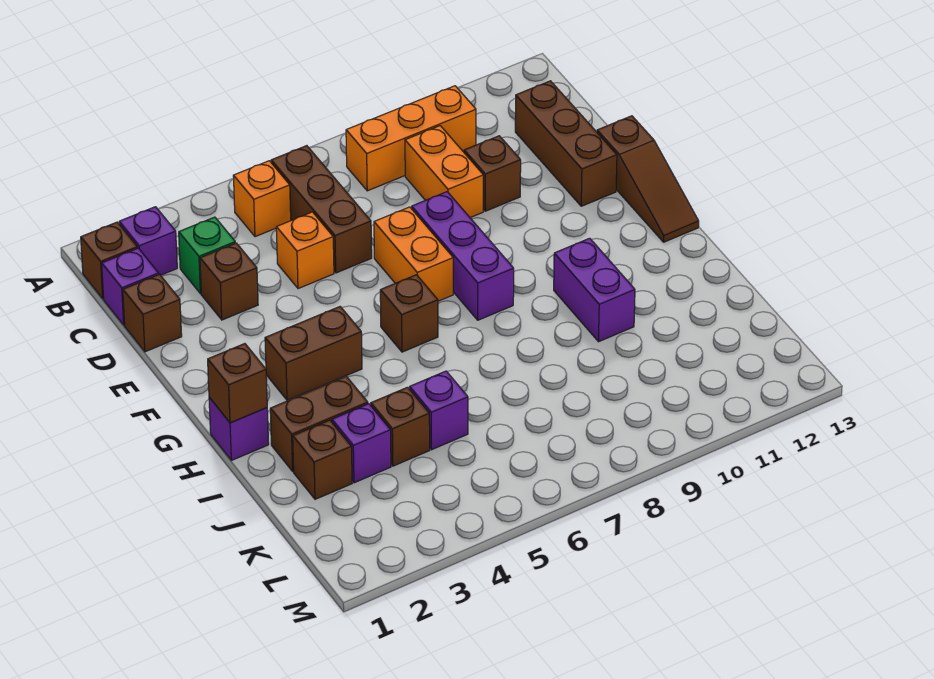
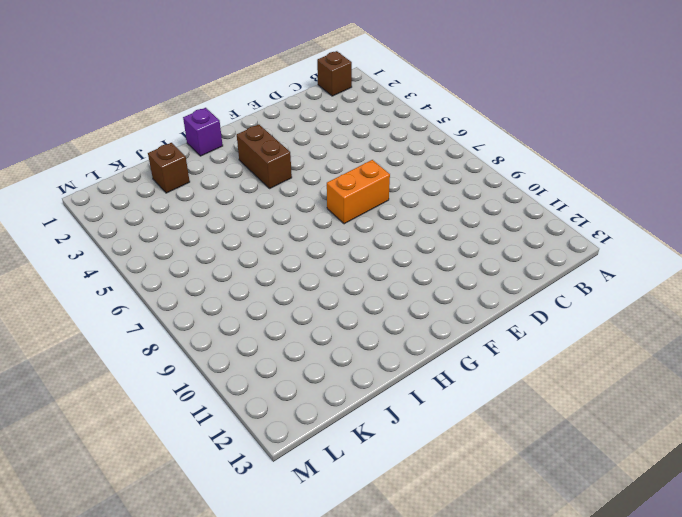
none -> purple brick B2 level 1
none -> orange brick B5 level 1
none -> brown brick B6:D6 level 1

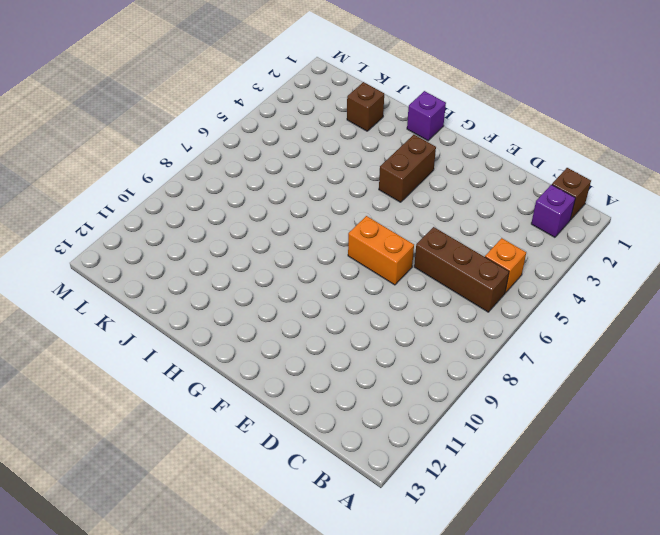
none -> orange brick B8:B10 level 1
none -> purple brick C1 level 1
none -> green brick C3 level 1

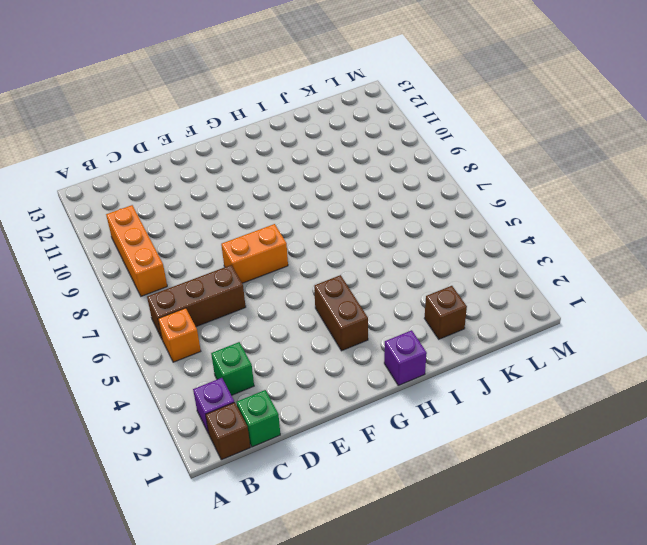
green brick C1 level 1 -> purple brick C1 level 1
none -> orange brick C9:D9 level 1
none -> brown brick C12:E12 level 1
none -> brown brick D1 level 1

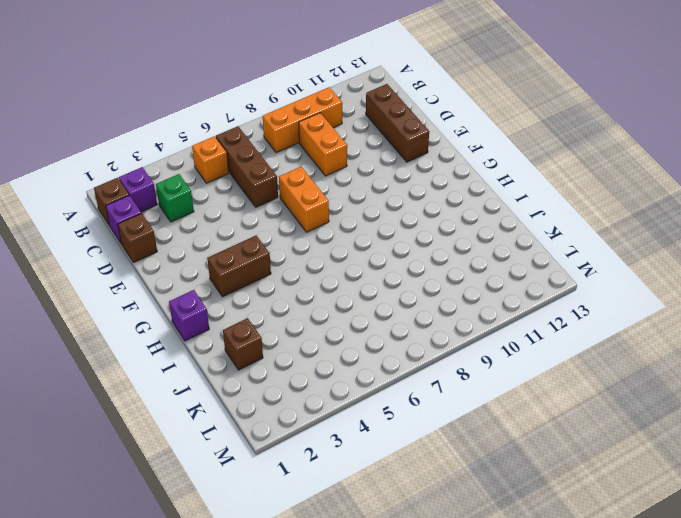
none -> brown brick D3 level 1
none -> orange brick D5 level 1
none -> brown brick D10 level 1

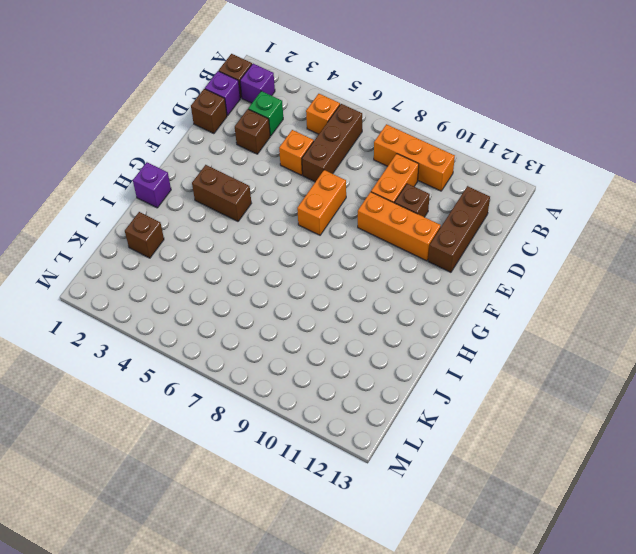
orange brick E9:E11 level 1 -> none
none -> purple brick E8:G8 level 1
none -> brown slope E13:G13 level 1 top E
none -> brown brick G6 level 1

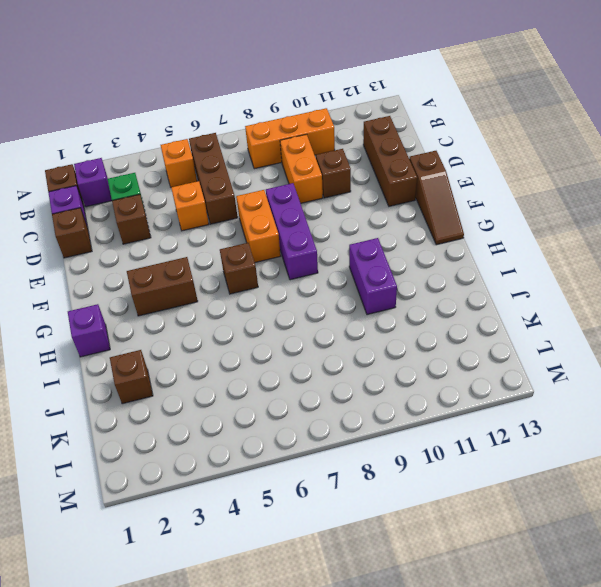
none -> brown brick I2:I3 level 1
none -> purple brick J3 level 1
none -> brown brick J4 level 1

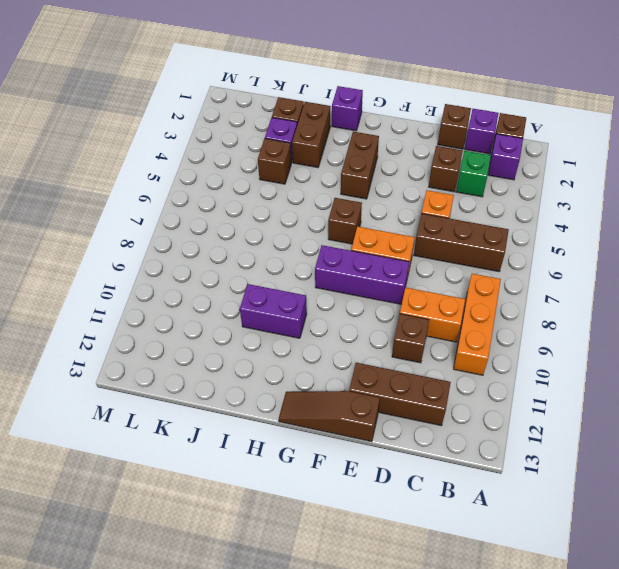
none -> orange brick B5 level 1
none -> purple brick J5 level 1
none -> brown brick H1 level 2

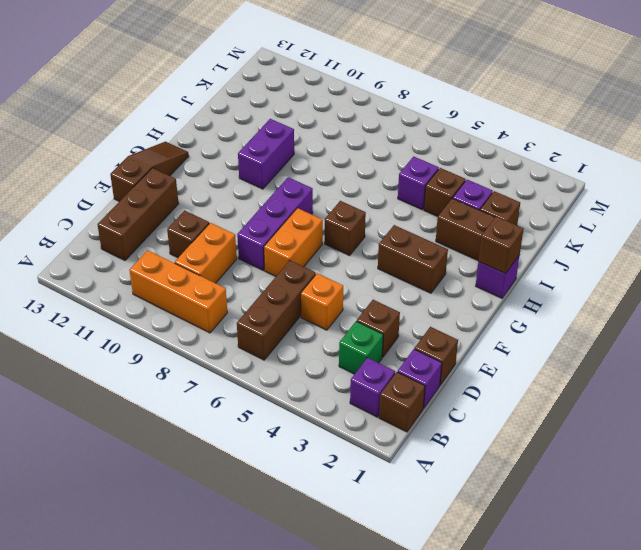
none -> orange brick B5 level 1

